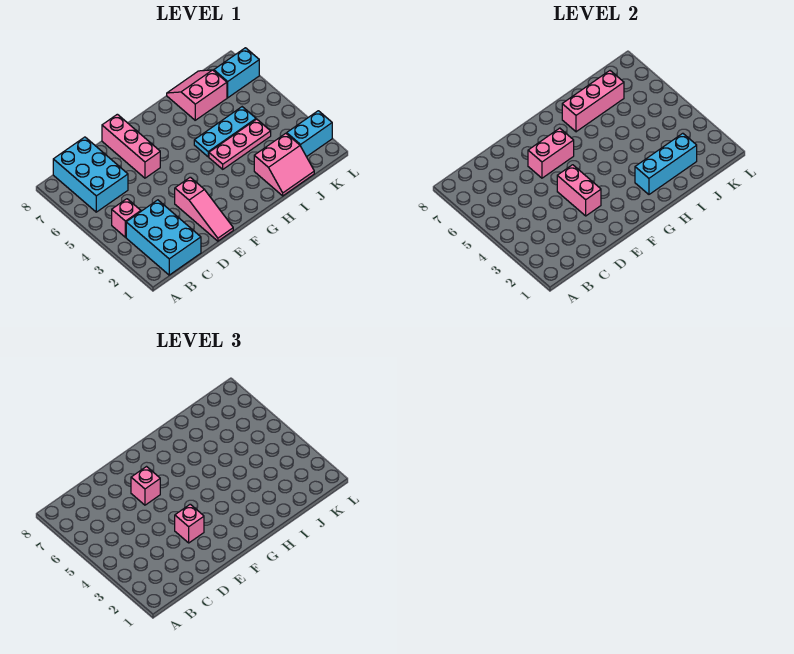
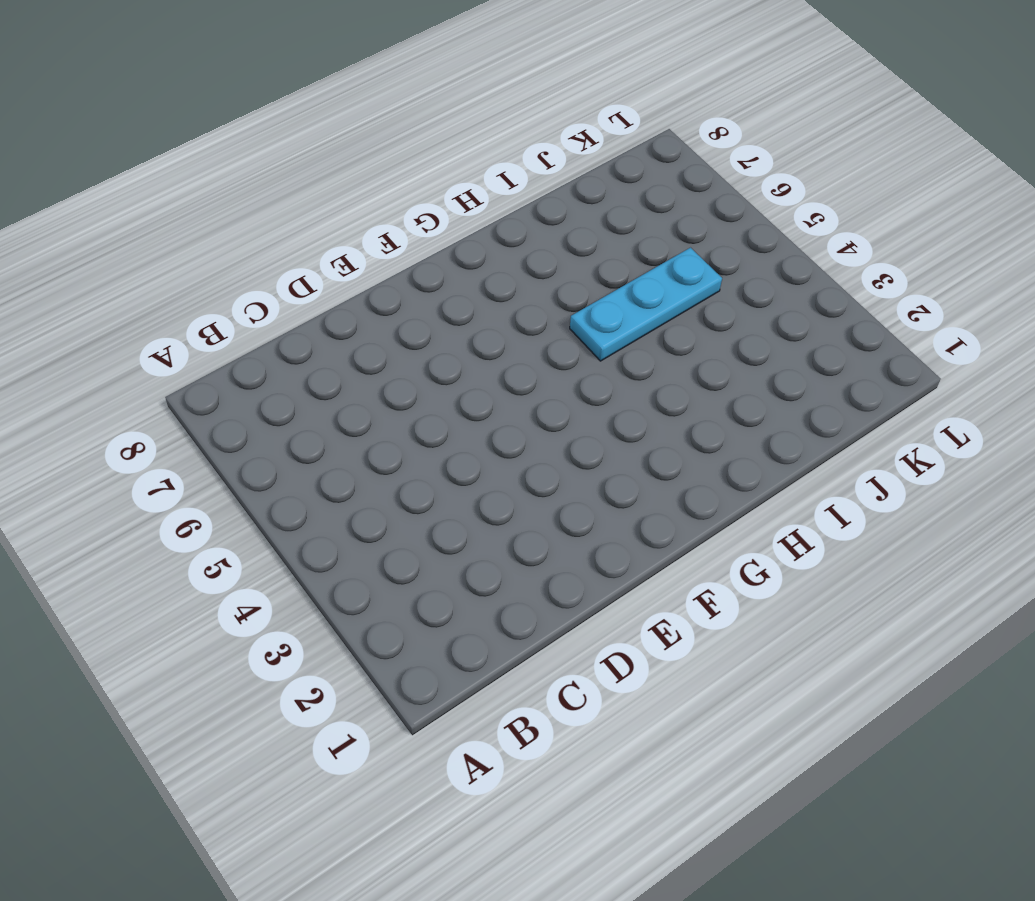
none -> cyan brick B1:C3 level 1
none -> pink brick B4 level 1
none -> cyan brick B6:C8 level 1

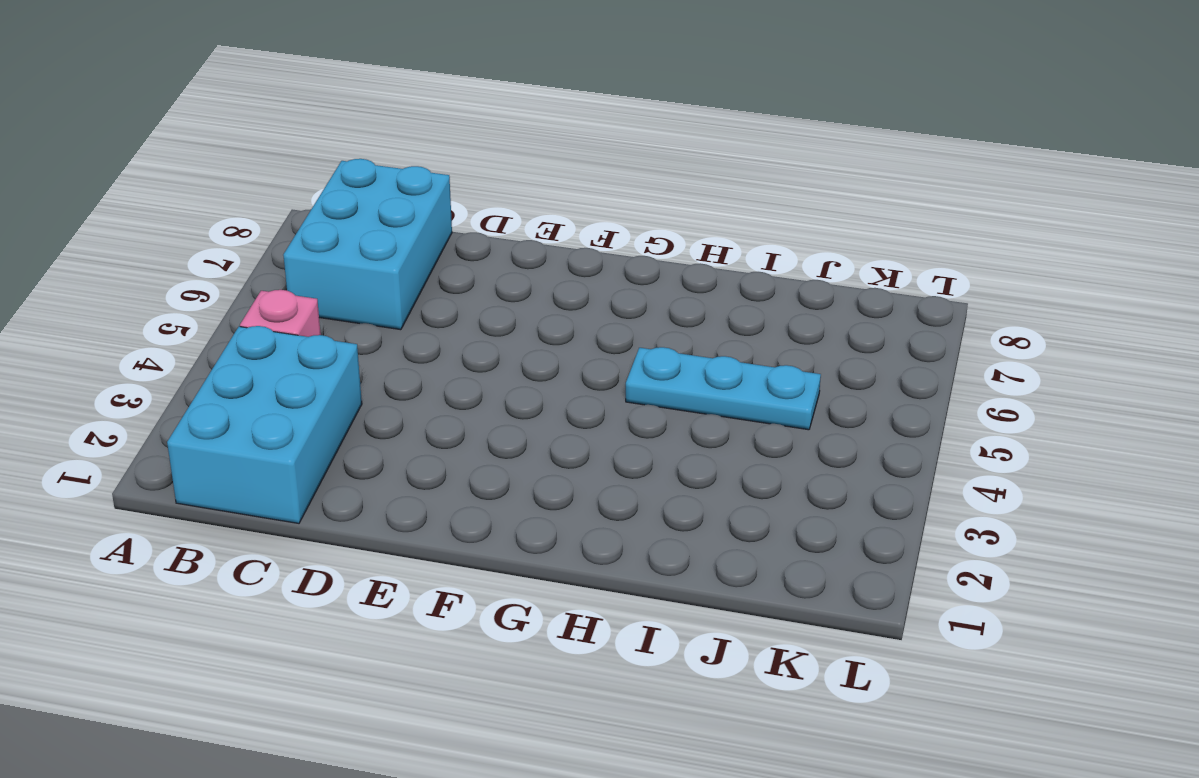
none -> pink slope E1:E3 level 1 top 3
none -> pink brick E6:E8 level 1
none -> pink plate H4:J4 level 1

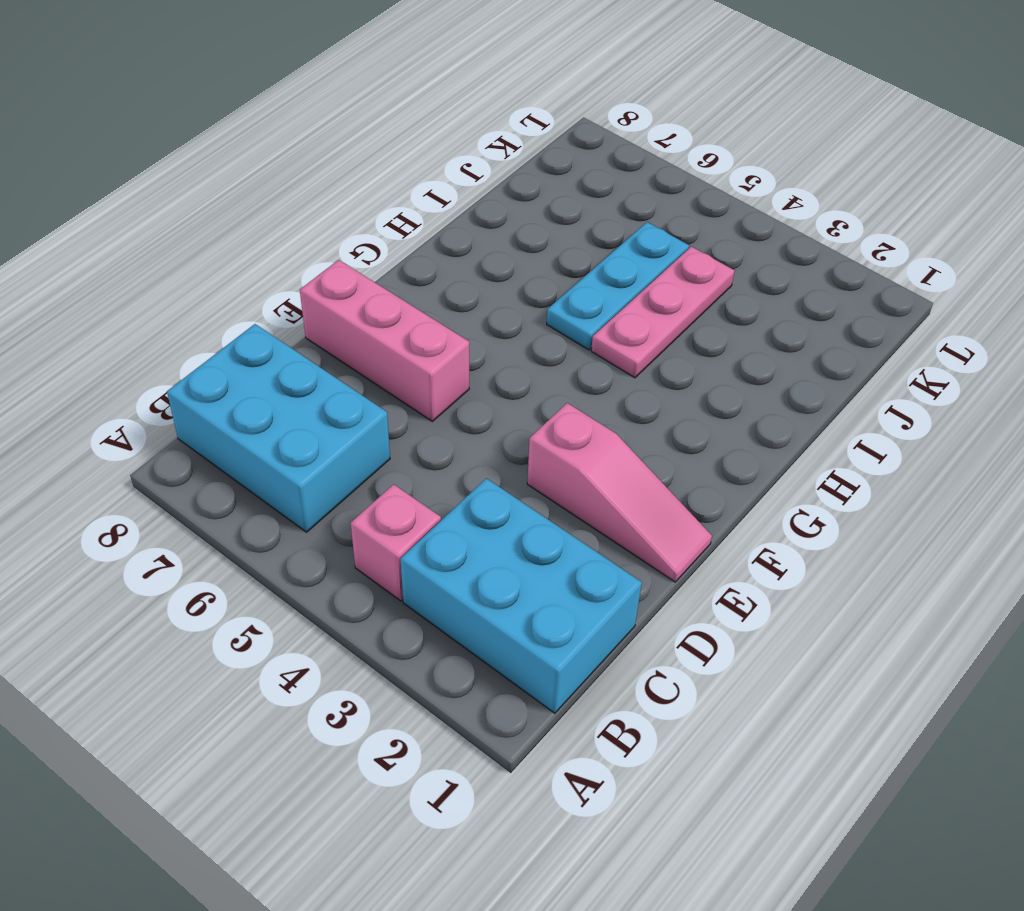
none -> pink slope I1:J2 level 1 top 2
none -> pink slope I7:J8 level 1 top 7
none -> cyan brick K2:L2 level 1

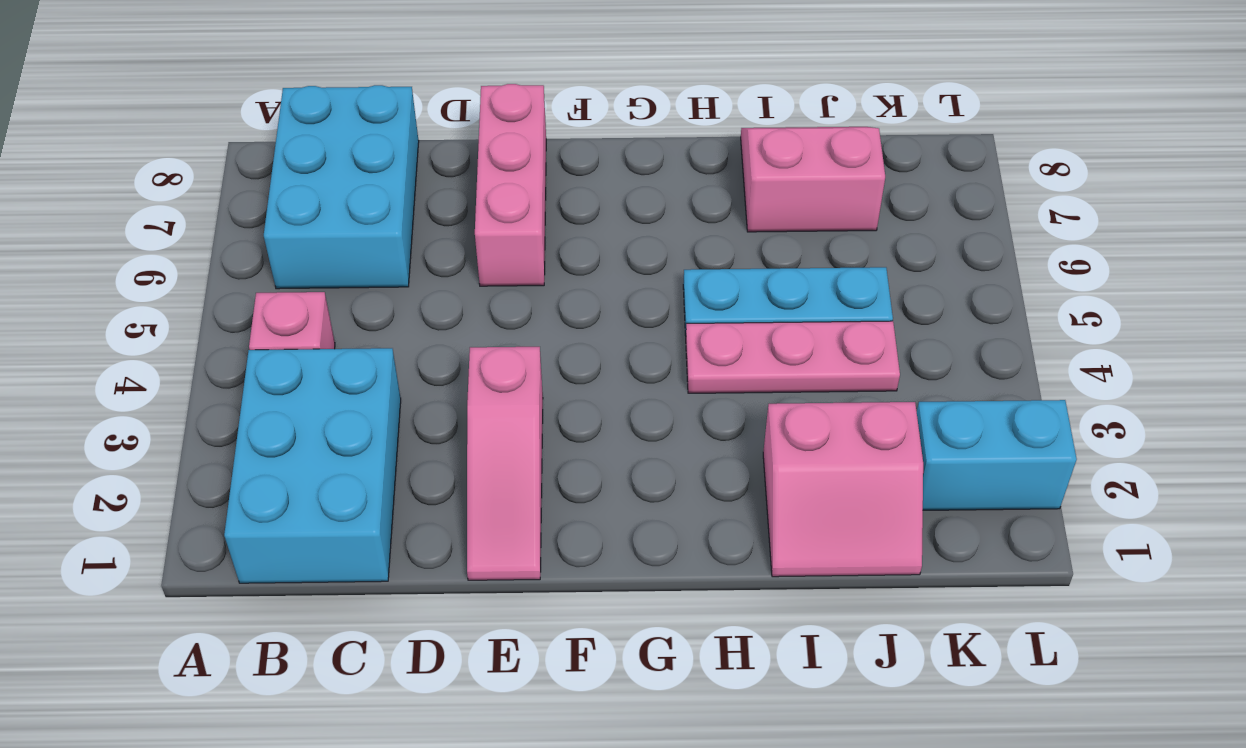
none -> cyan brick K7:L7 level 1
none -> pink brick E3:E4 level 2
none -> pink brick E6:F6 level 2

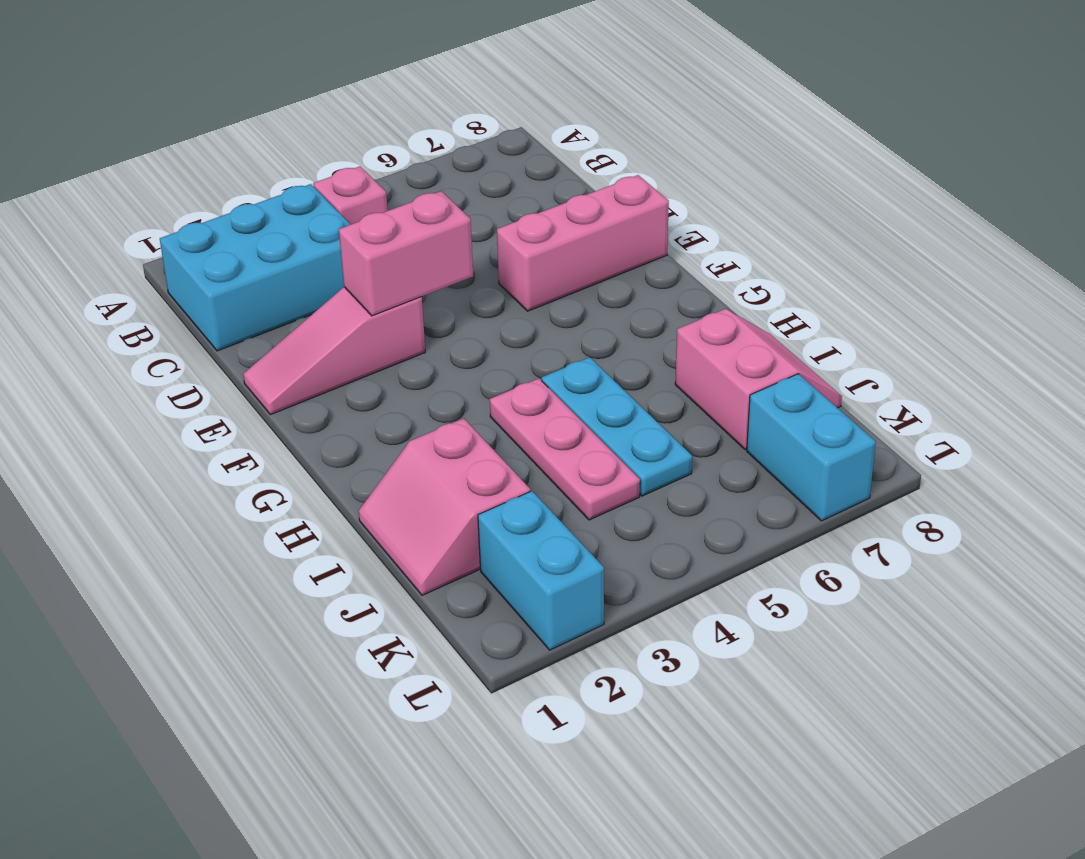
none -> cyan brick B6:C8 level 1
none -> pink brick E6:F6 level 2
none -> cyan brick H2:J2 level 2

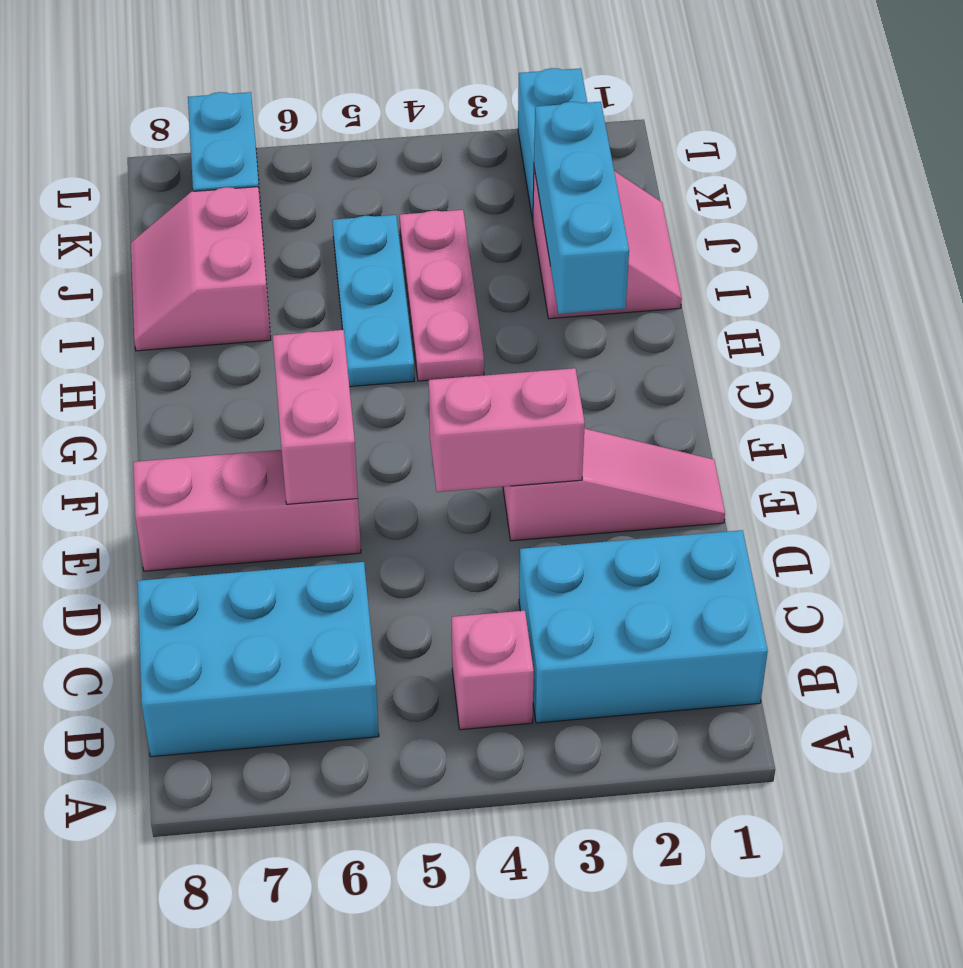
none -> pink brick H7:J7 level 2
none -> pink brick E3 level 3
none -> pink brick E6 level 3

